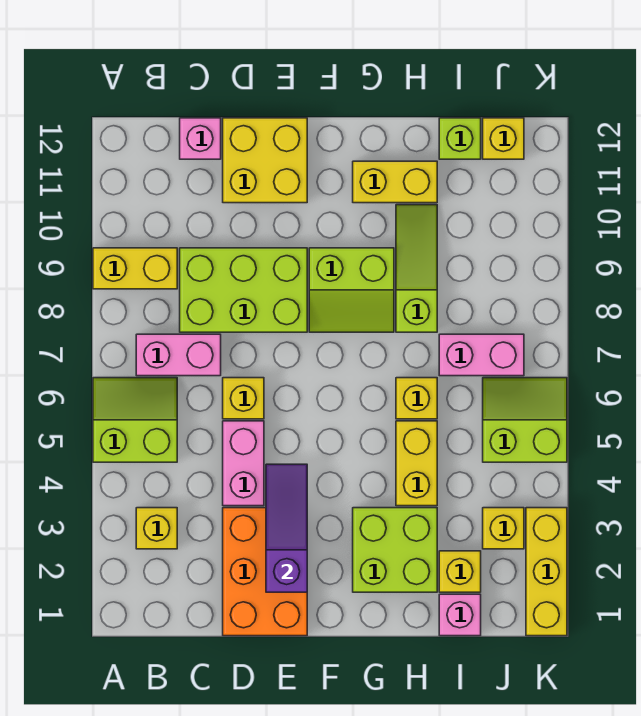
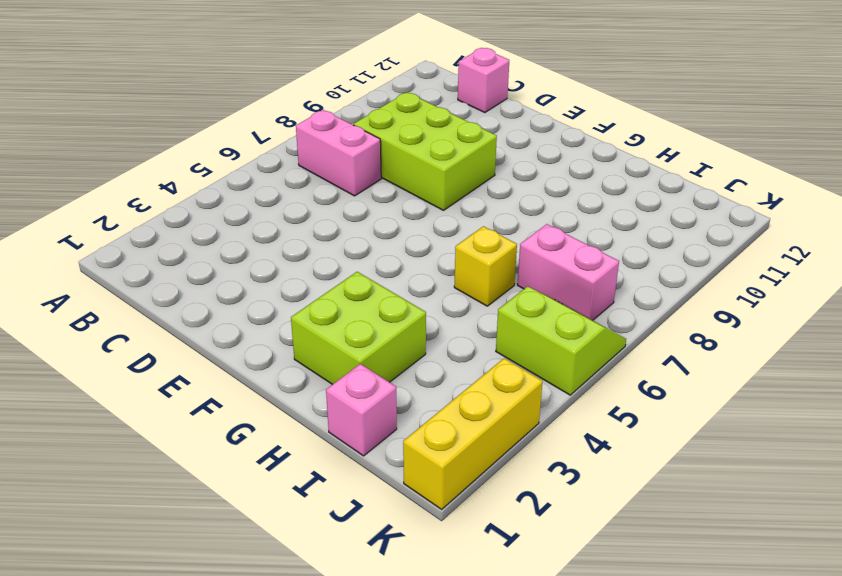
none -> lime slope A5:B6 level 1 top 5
none -> yellow brick A9:B9 level 1
none -> yellow brick B3 level 1

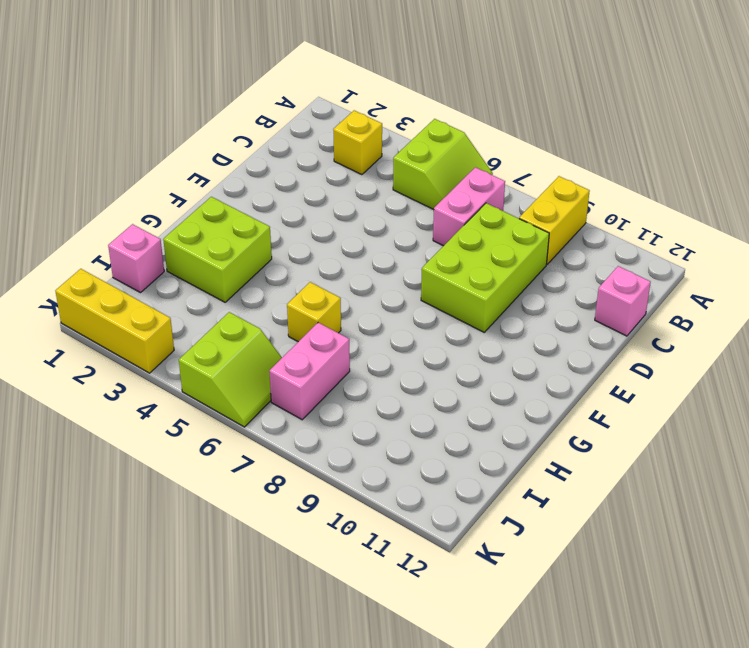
none -> orange brick D1:E3 level 1
none -> pink brick D4:D5 level 1
none -> yellow brick D6 level 1

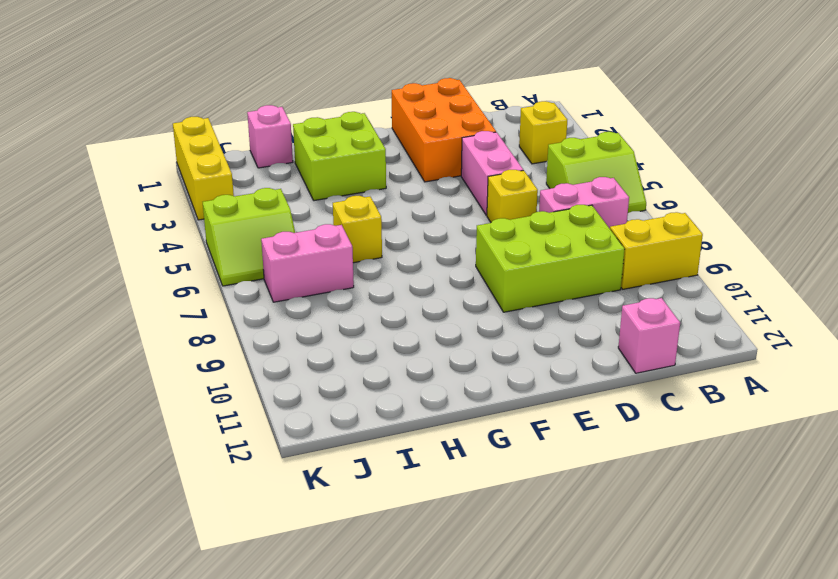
none -> yellow brick D11:E12 level 1
none -> lime slope F8:G9 level 1 top 9
none -> yellow brick G11:H11 level 1

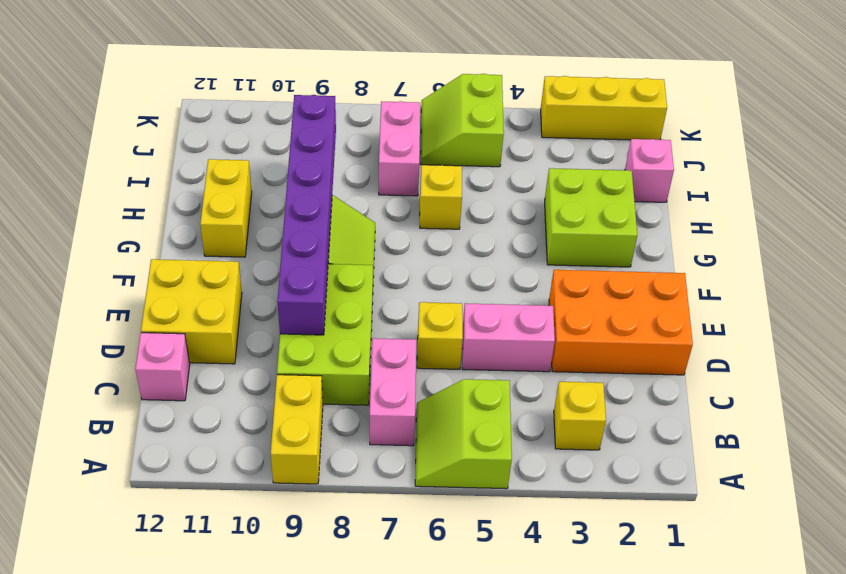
purple brick D9:I9 level 2 -> none
none -> yellow brick H4:H5 level 1
none -> lime slope H8:H10 level 1 top 8
none -> yellow brick I2 level 1

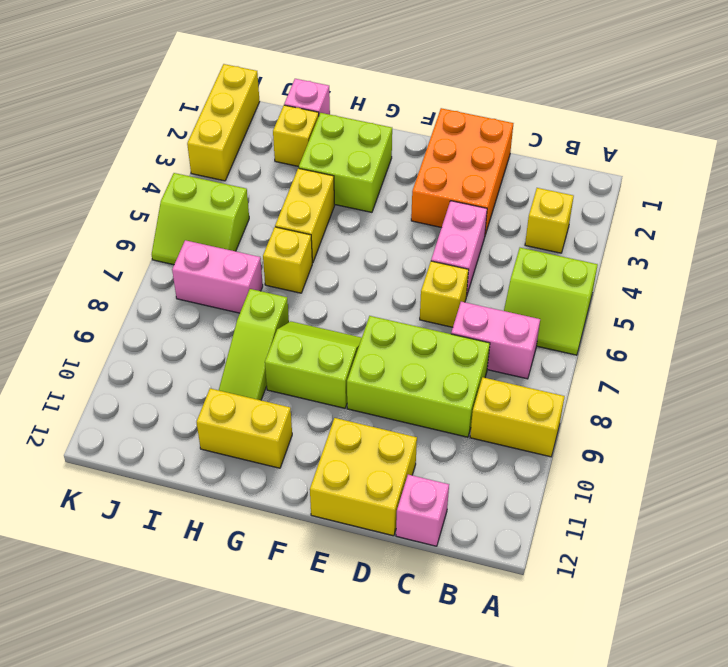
none -> lime brick I12 level 1
none -> yellow brick J3 level 1
none -> yellow brick J12 level 1

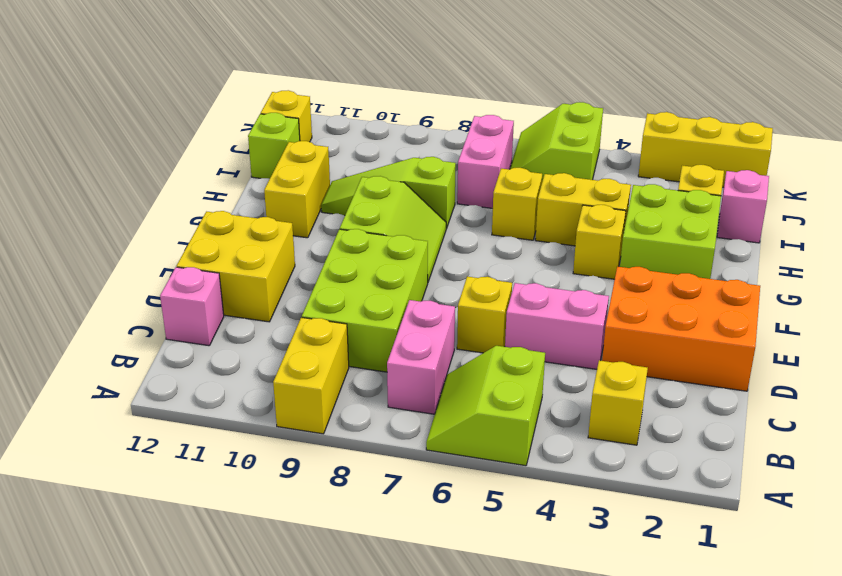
yellow brick G4 level 1 -> yellow brick J3 level 1
none -> purple slope E2:E4 level 2 top 2

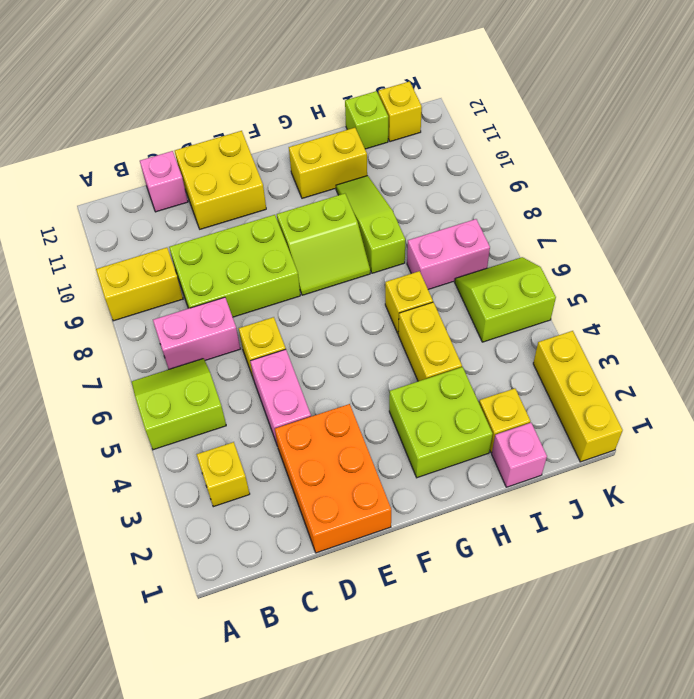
none -> yellow brick J3 level 1
none -> purple slope E2:E4 level 2 top 2

